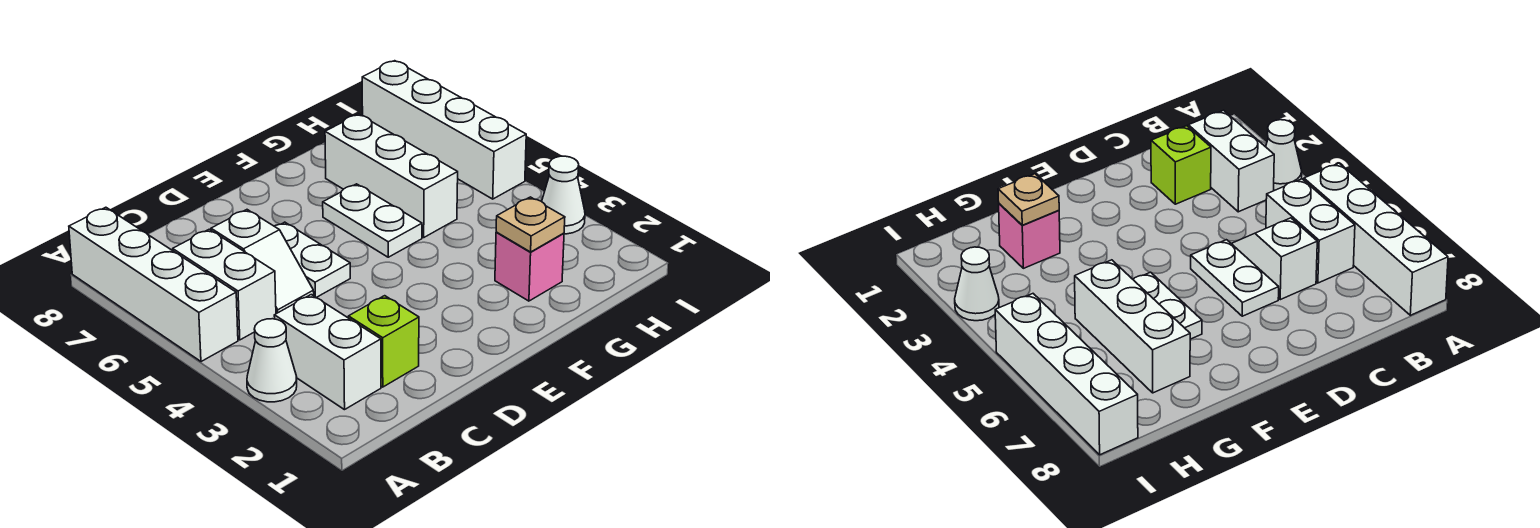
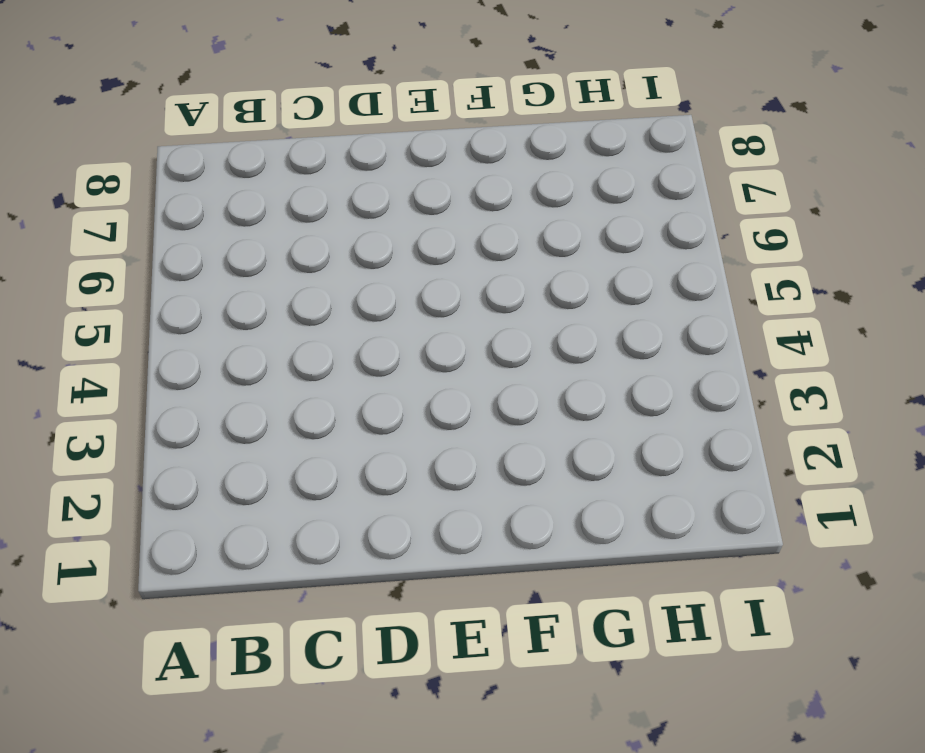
none -> white cone A3 level 1
none -> white brick A5:A8 level 1
none -> white brick B2:B3 level 1

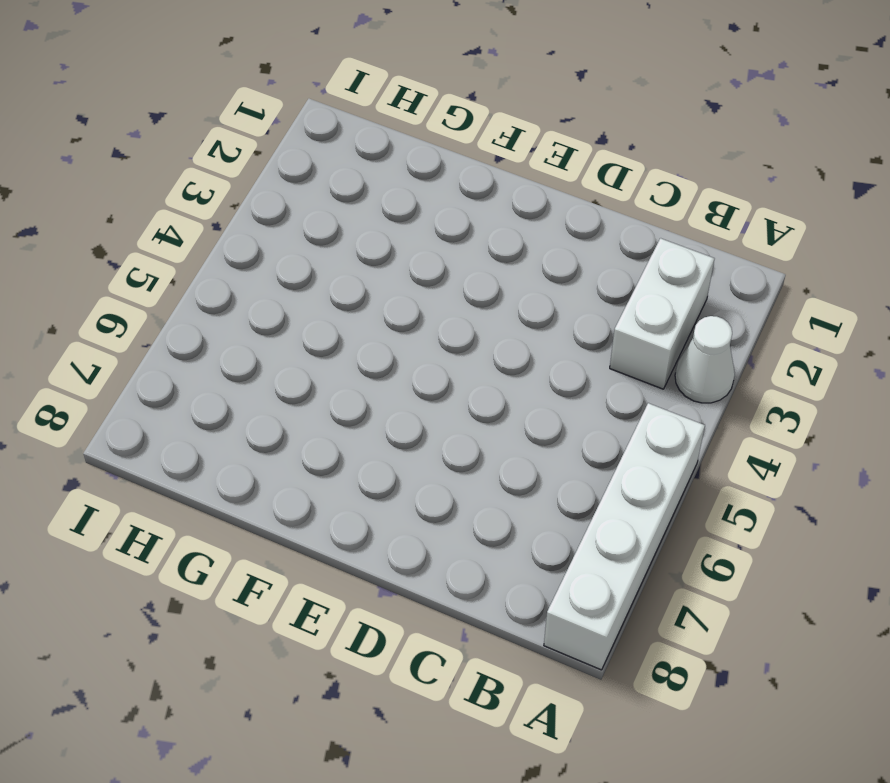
none -> white brick B5:B6 level 1
none -> lime brick C2 level 1
none -> white slope C5:C6 level 1 top 6

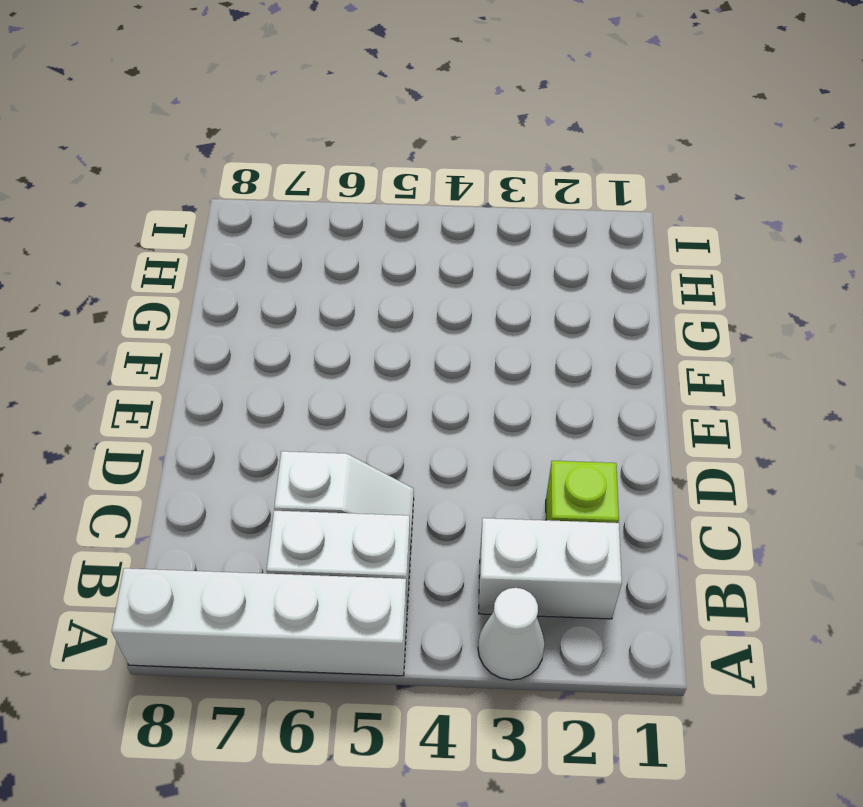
none -> white plate D5:D6 level 1
none -> white plate F5:F6 level 1
none -> pink brick G2 level 1

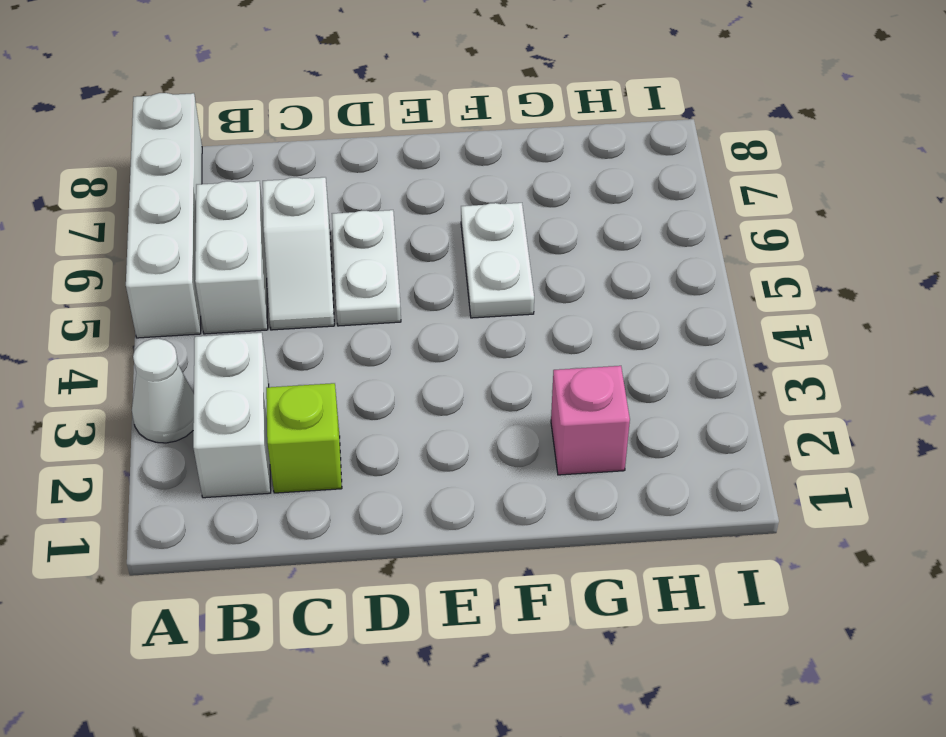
none -> white brick G5:G7 level 1
none -> white cone I3 level 1
none -> white brick I5:I8 level 1

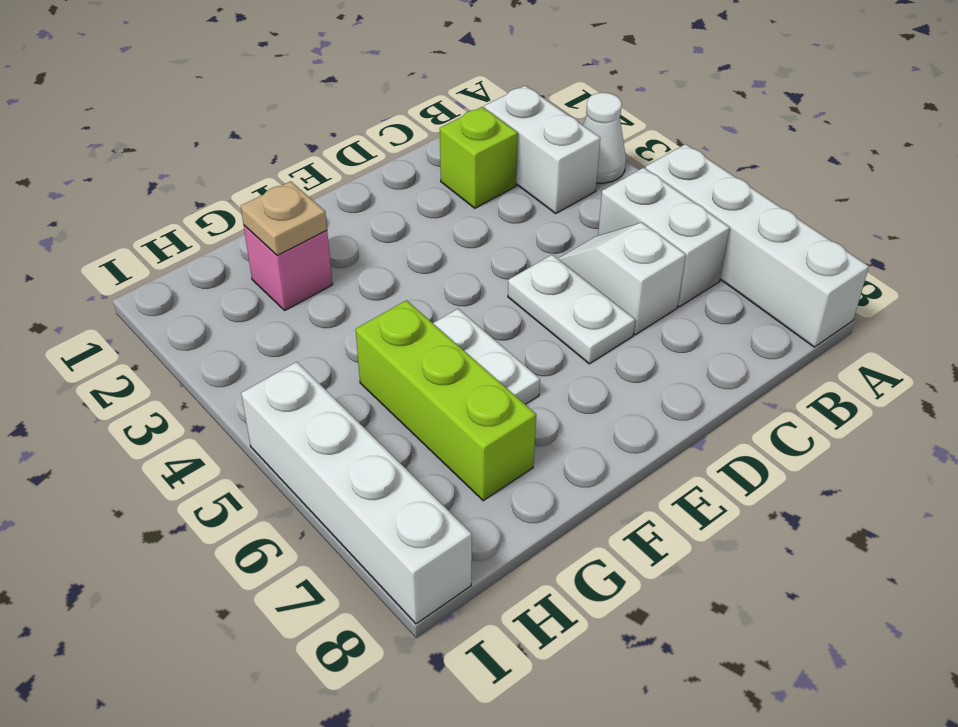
lime brick G5:G7 level 1 -> white brick G5:G7 level 1
none -> white cone I3 level 1

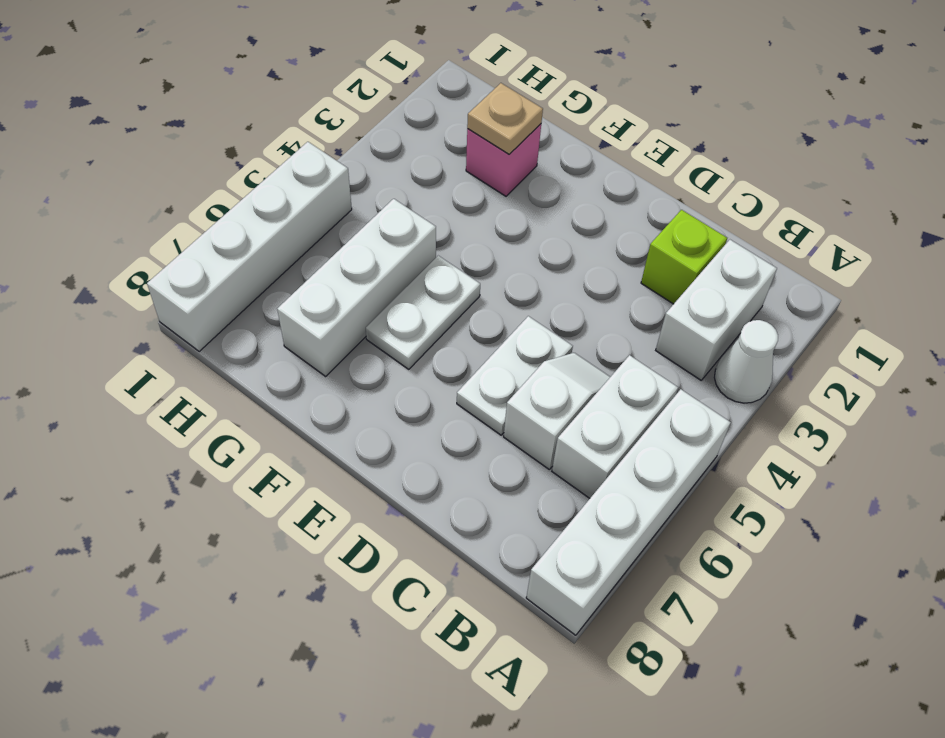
none -> white cone I3 level 1

